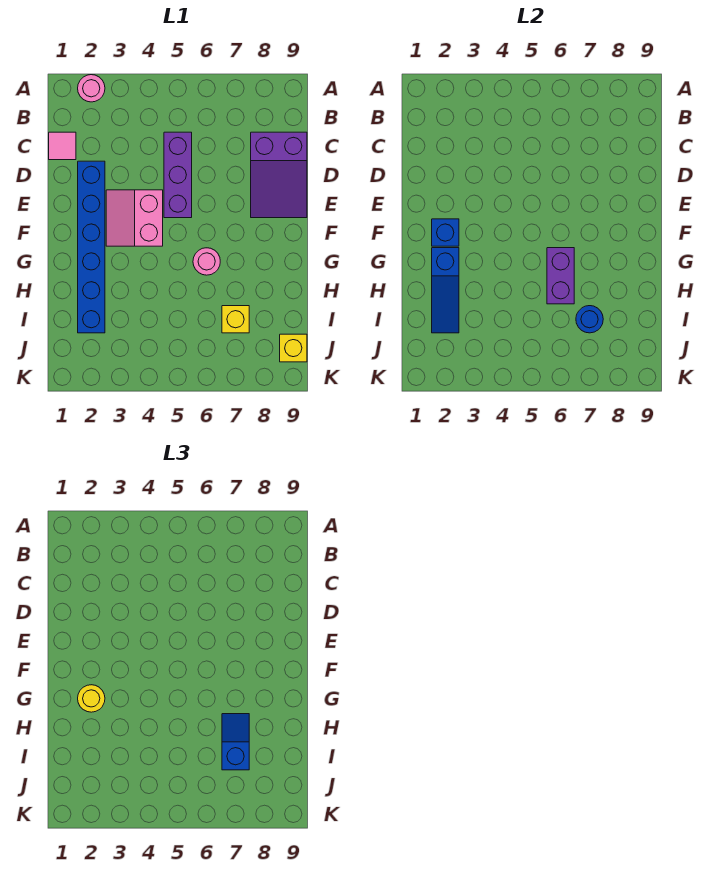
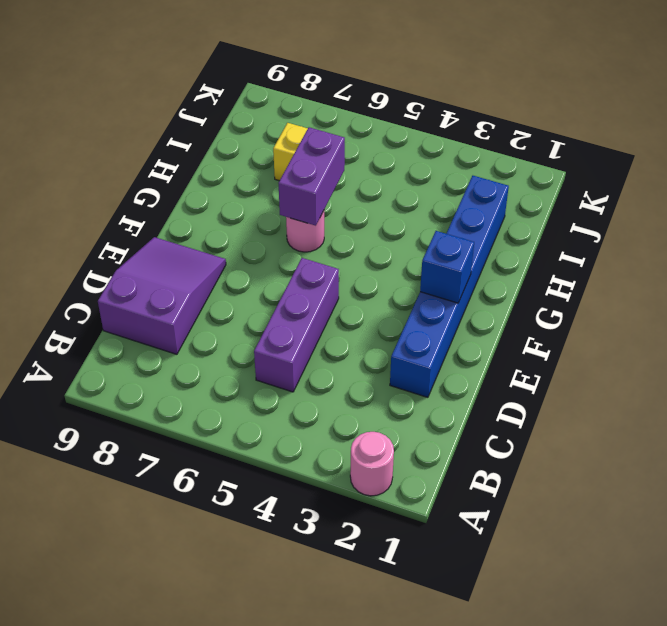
none -> pink tile C1 level 1
none -> pink slope E3:F4 level 1 top 4
none -> yellow brick J9 level 1

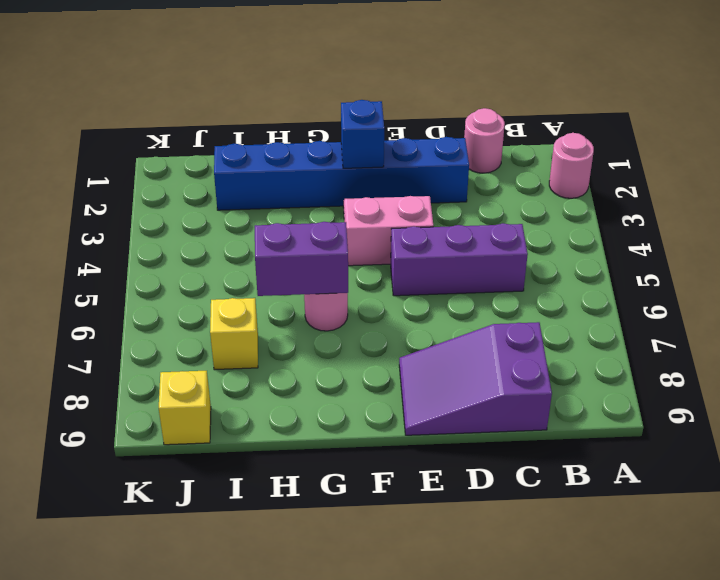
pink round brick C1 level 1 -> pink tile C1 level 1
none -> blue slope G2:I2 level 2 top G
none -> blue round brick I7 level 2
none -> yellow round brick G2 level 3

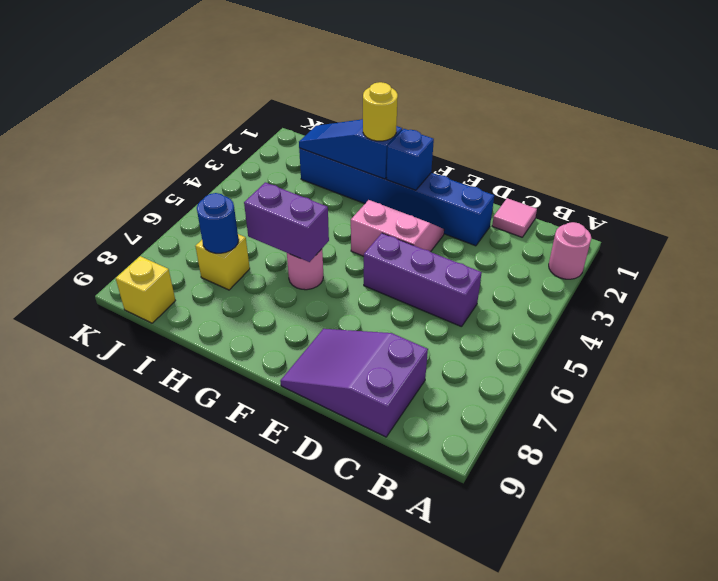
none -> blue slope H7:I7 level 3 top I

